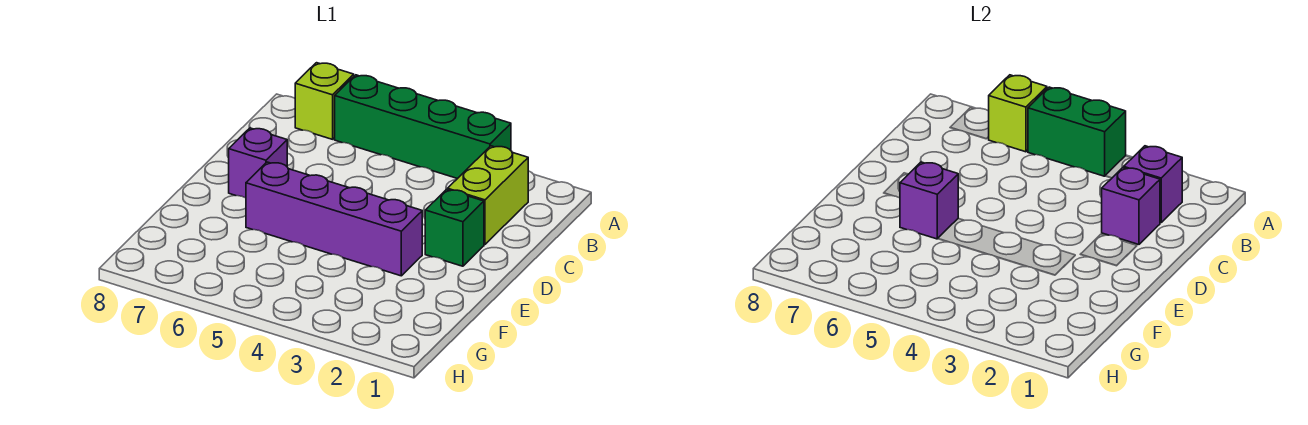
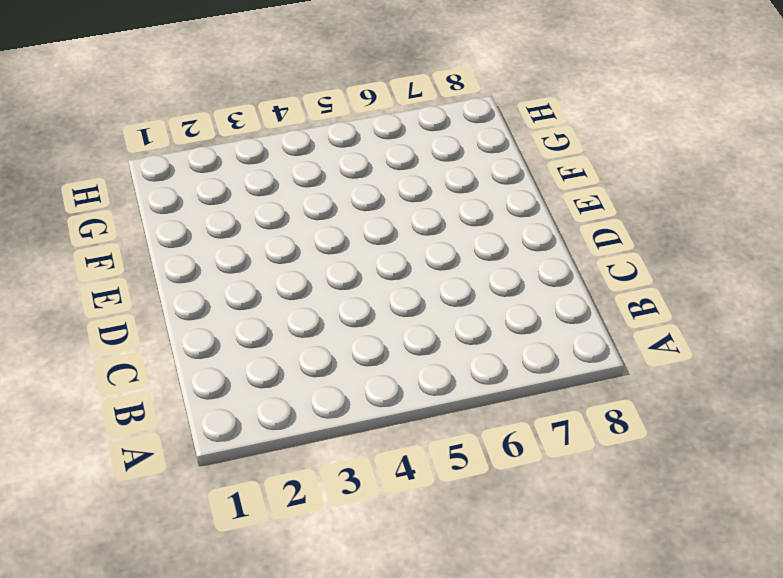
none -> green brick A3:A6 level 1
none -> lime brick A7 level 1

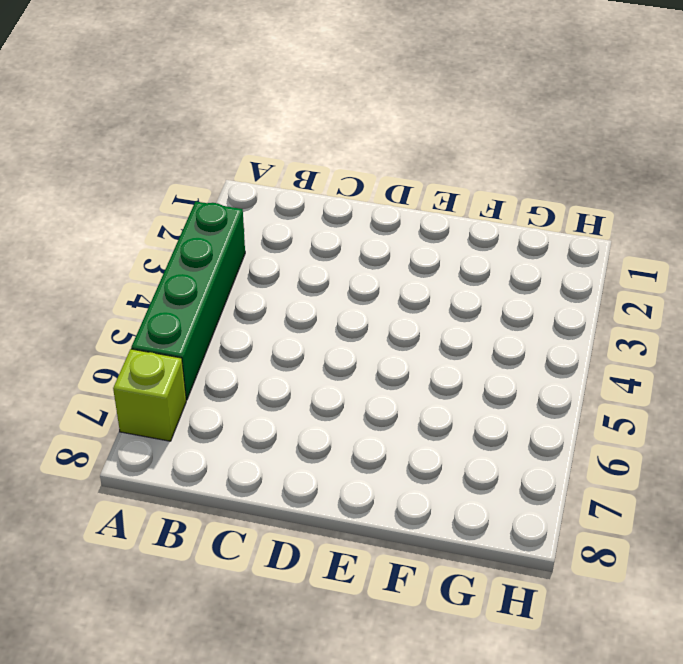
none -> lime brick B2:C2 level 1
none -> green brick D2 level 1

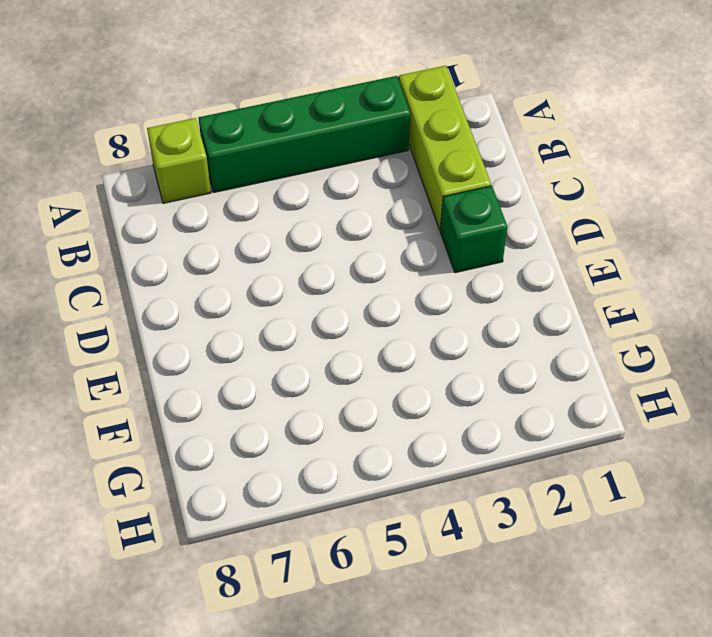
lime brick A2:C2 level 1 -> lime brick B2:C2 level 1
none -> purple brick D7 level 1
none -> purple brick E3:E6 level 1

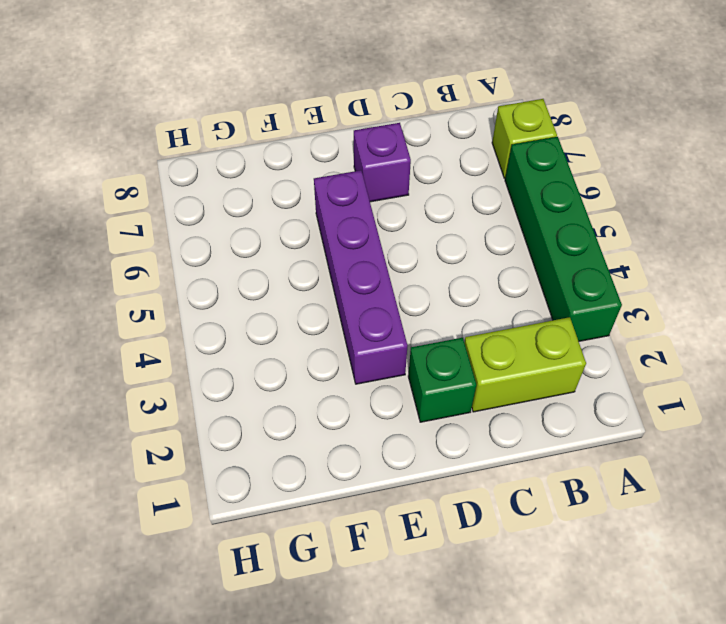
none -> green brick A4:A5 level 2
none -> lime brick A6 level 2

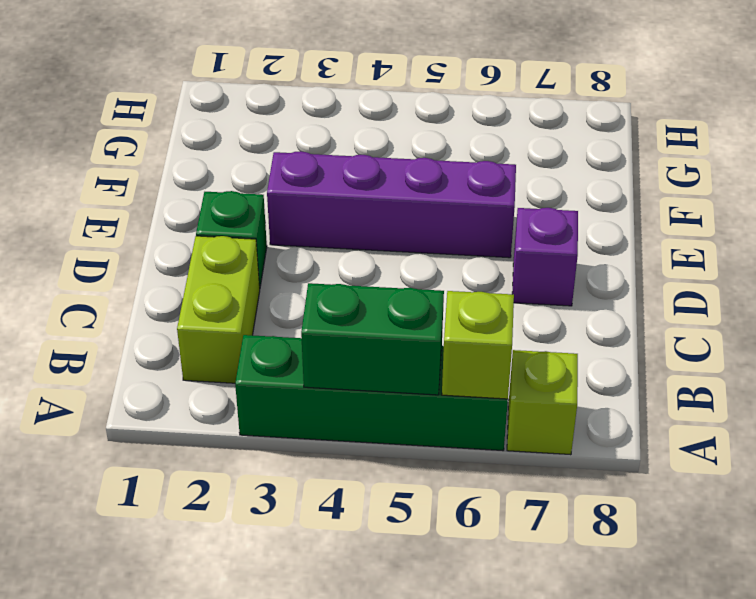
none -> purple brick B2 level 2
none -> purple brick C2 level 2

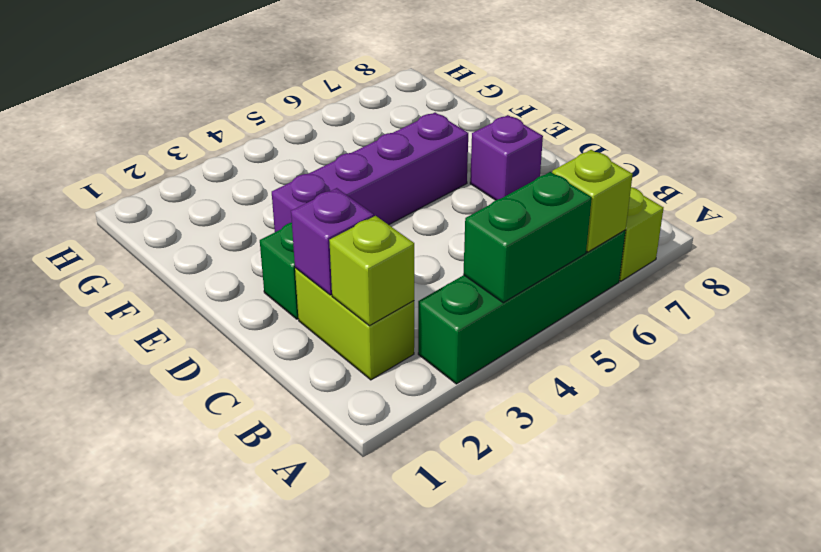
lime brick B2 level 2 -> purple brick B2 level 2
none -> purple brick E6 level 2

